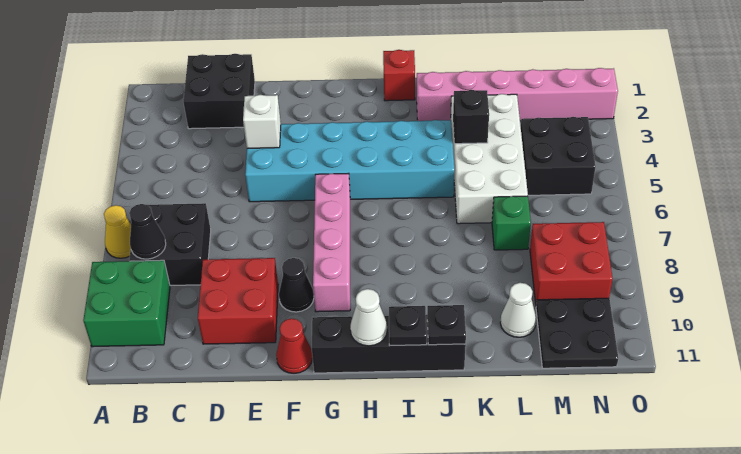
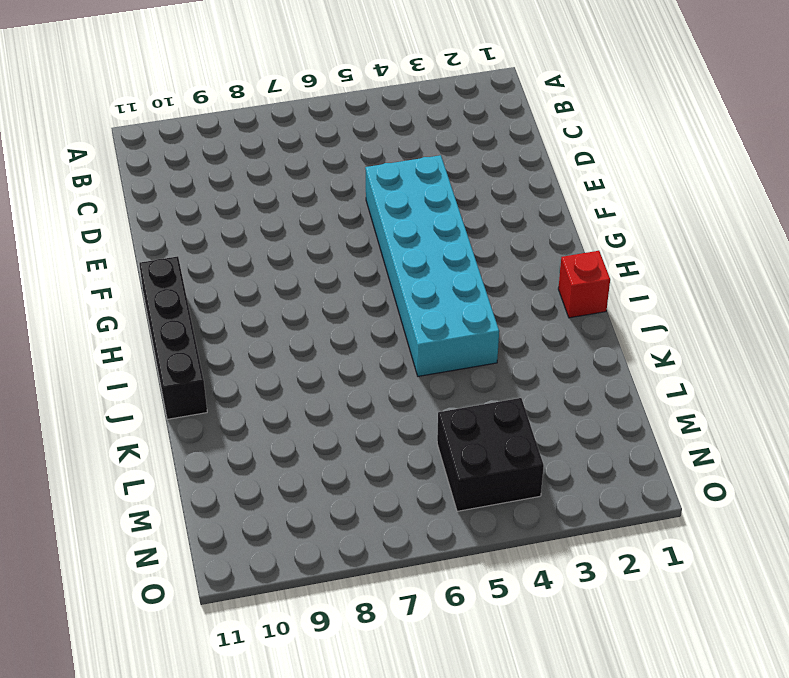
none -> yellow cone A7 level 1
none -> green brick A9:B10 level 1
none -> black brick B7:C8 level 1

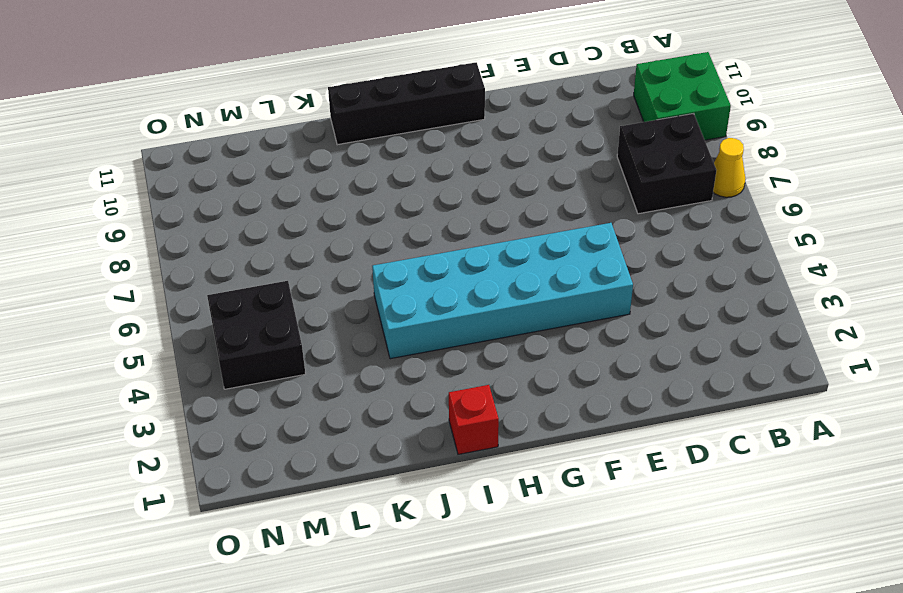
none -> black brick C1:D2 level 1
none -> red brick D9:E10 level 1
none -> black cone F9 level 1

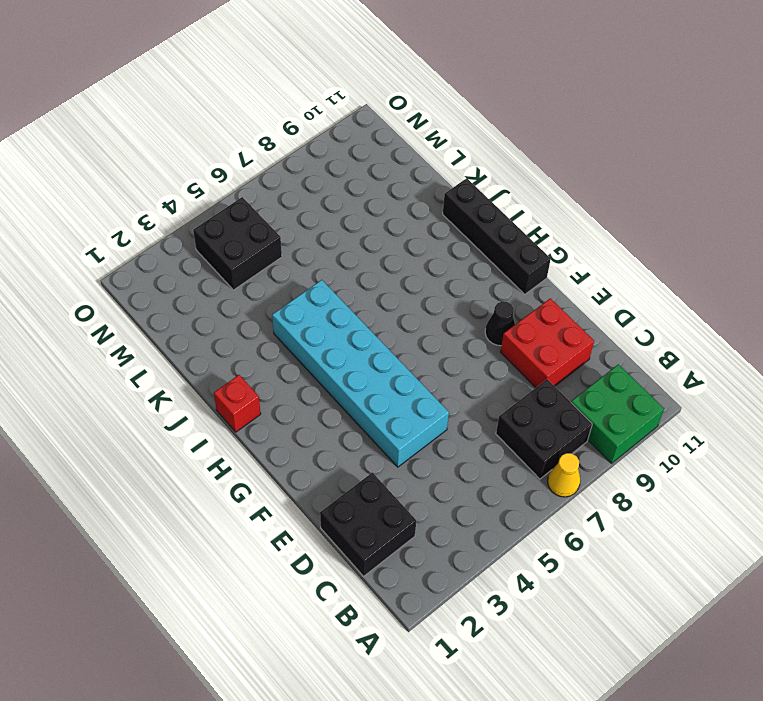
none -> red cone F11 level 1
none -> pink brick G6:G9 level 1
none -> pink brick J2:O2 level 1

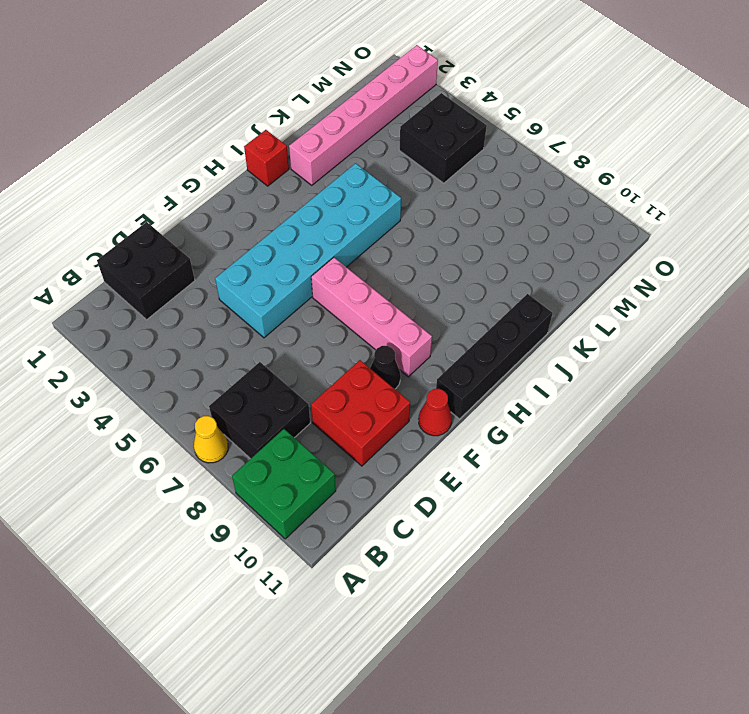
none -> white brick K3:L6 level 1
none -> green brick L7 level 1
none -> white cone L10 level 1

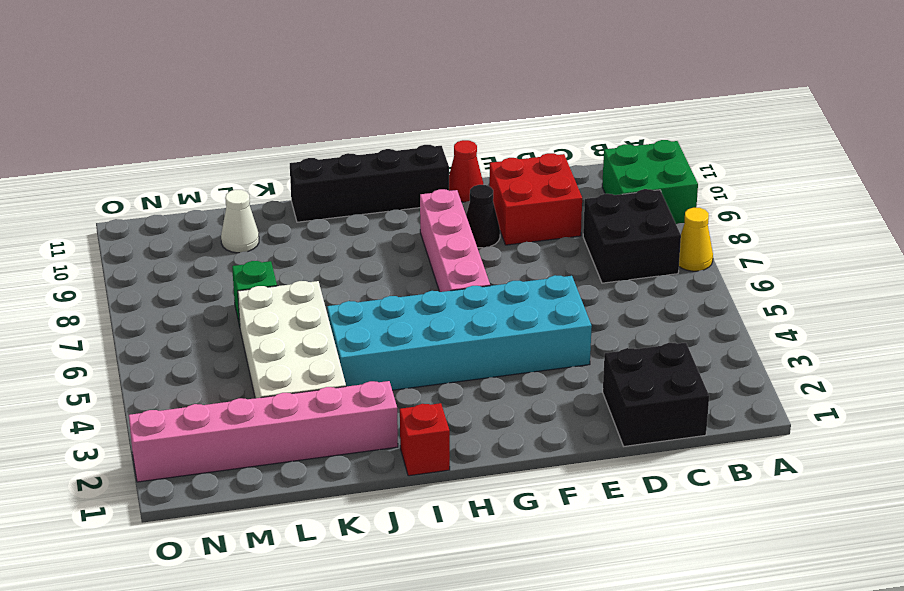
none -> black brick M4:N5 level 1
none -> red brick M8:N9 level 1
none -> black plate M10:N11 level 1

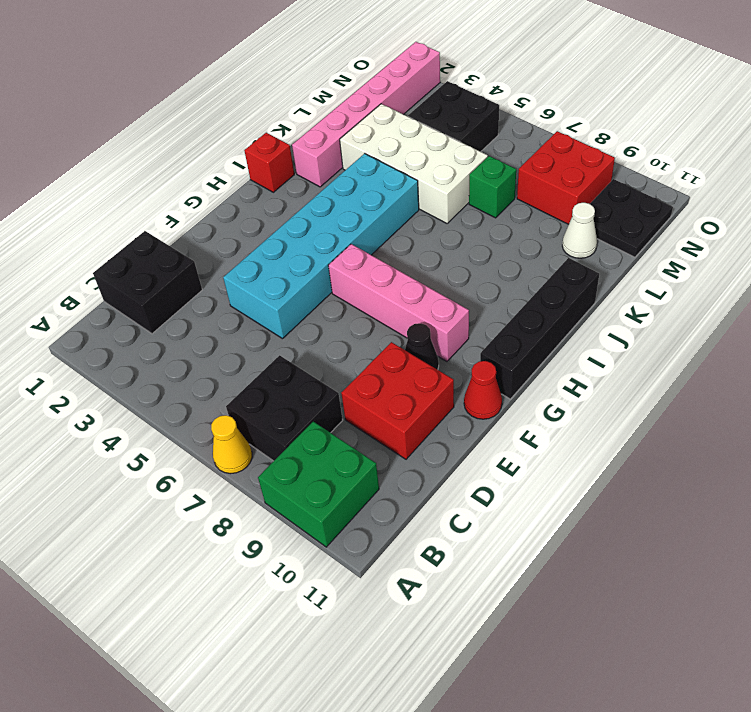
none -> black cone B8 level 2
none -> white brick E4 level 2
none -> white cone H11 level 2

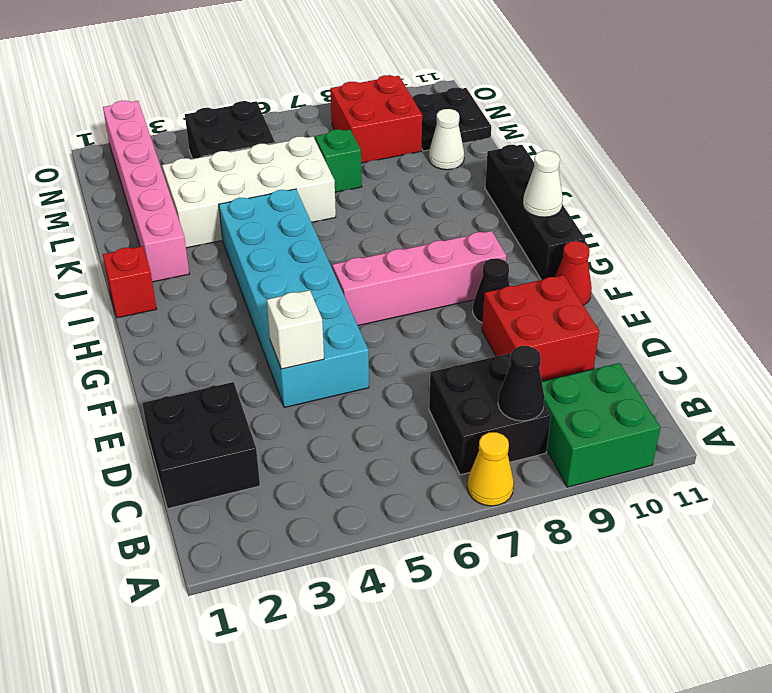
none -> black plate I11 level 2
none -> black plate J11 level 2
none -> black brick K4 level 2

